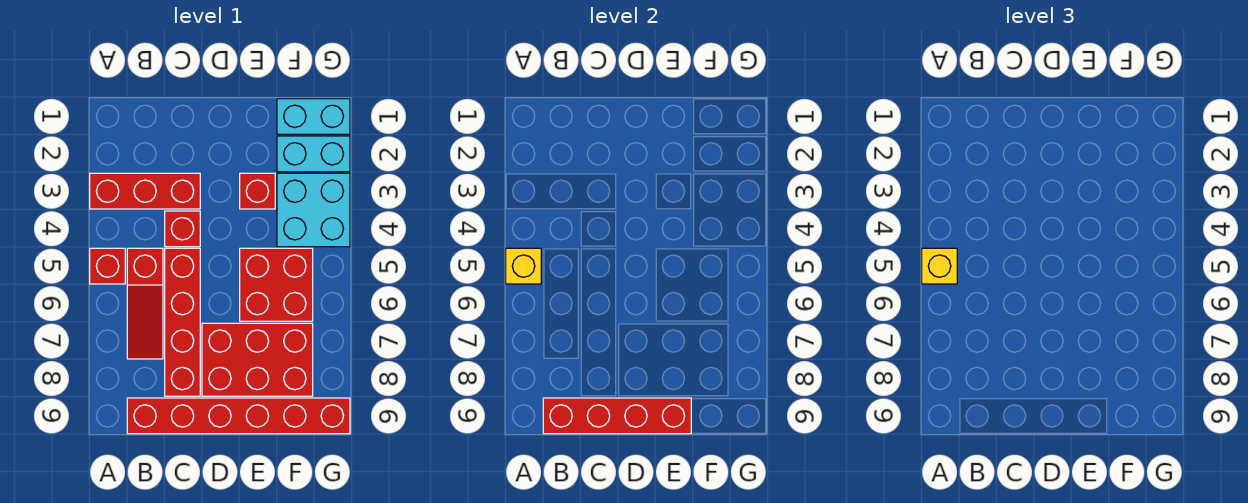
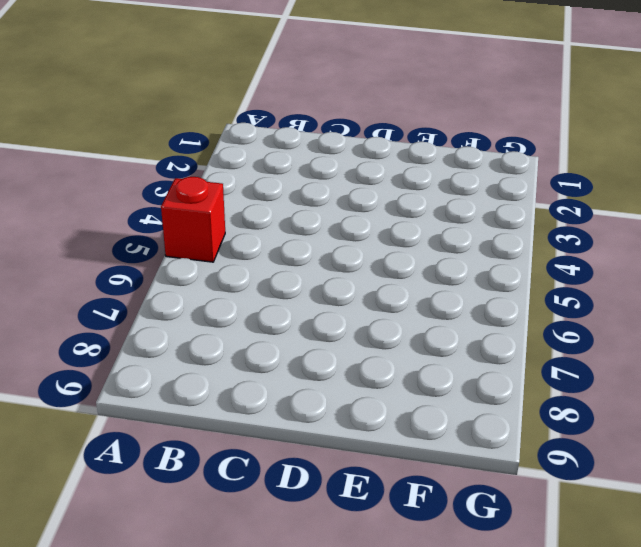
none -> red brick A3:C3 level 1
none -> red slope B5:B7 level 1 top 5
none -> red brick B9:G9 level 1

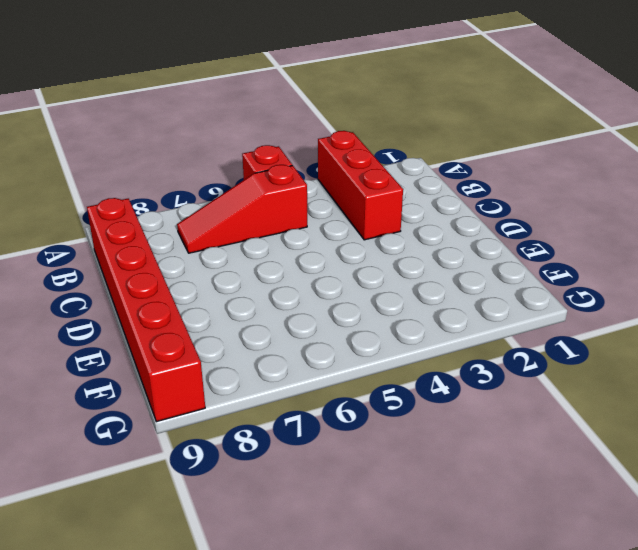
none -> red brick C4 level 1
none -> red brick C5:C8 level 1
none -> red brick D7:F8 level 1

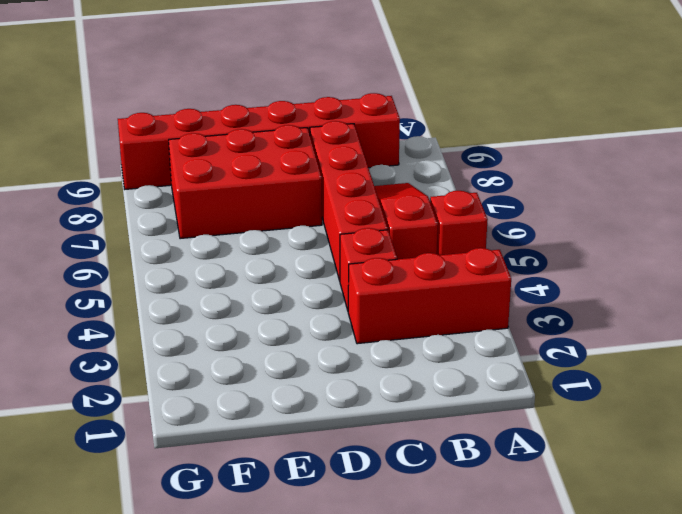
none -> red brick E3 level 1
none -> red brick E5:F6 level 1
none -> cyan brick F1:G1 level 1

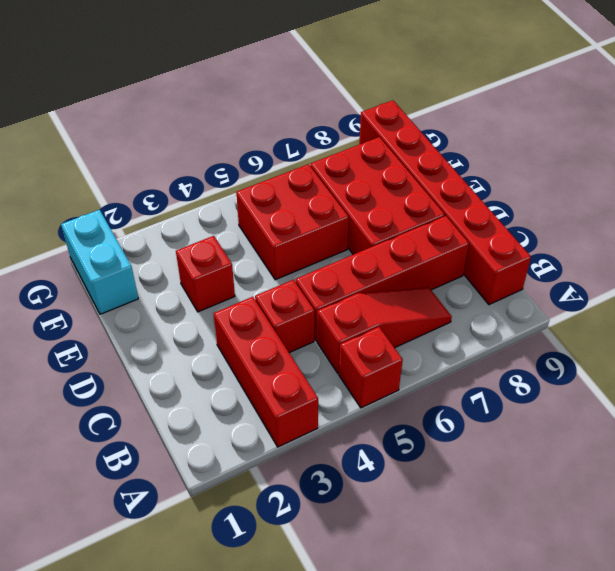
none -> cyan brick F2:G2 level 1
none -> cyan brick F3:G4 level 1
none -> yellow brick A5 level 2

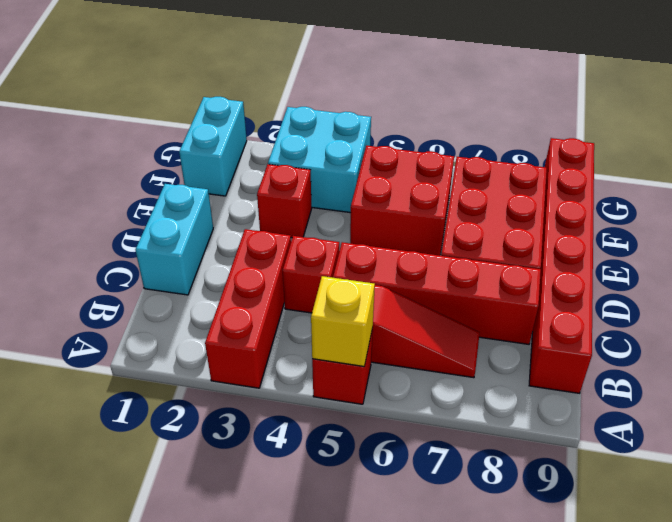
cyan brick C1:D1 level 1 -> cyan brick F2:G2 level 1
none -> red brick B9:E9 level 2
none -> yellow brick A5 level 3

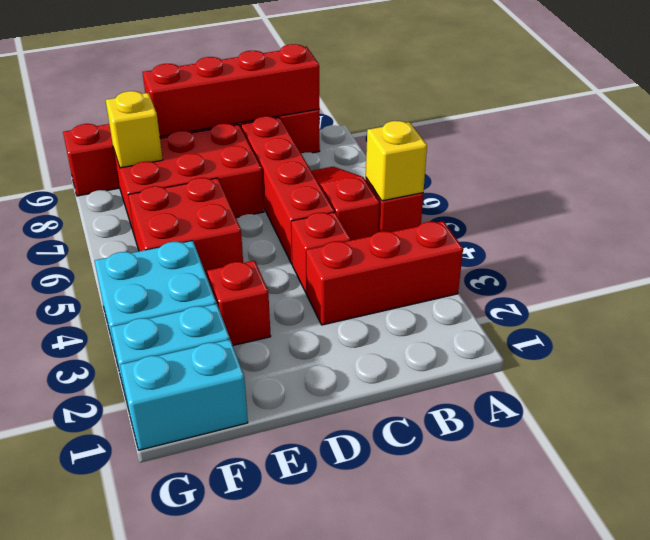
yellow brick F8 level 2 -> yellow brick A5 level 3

